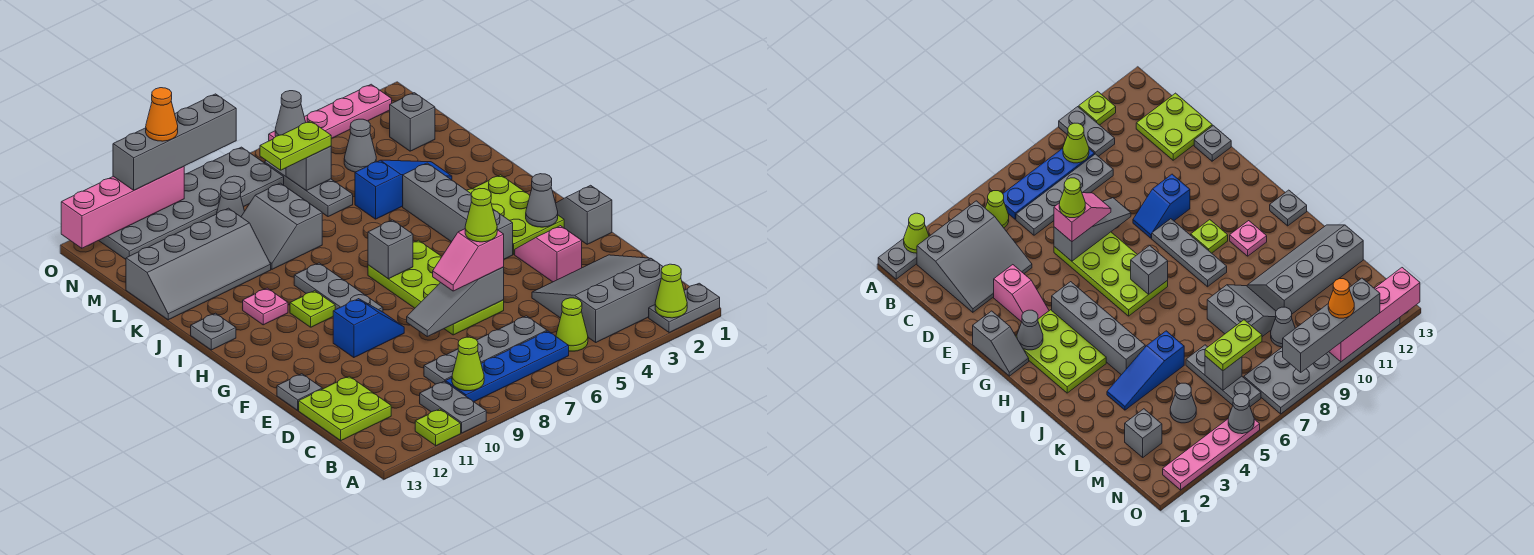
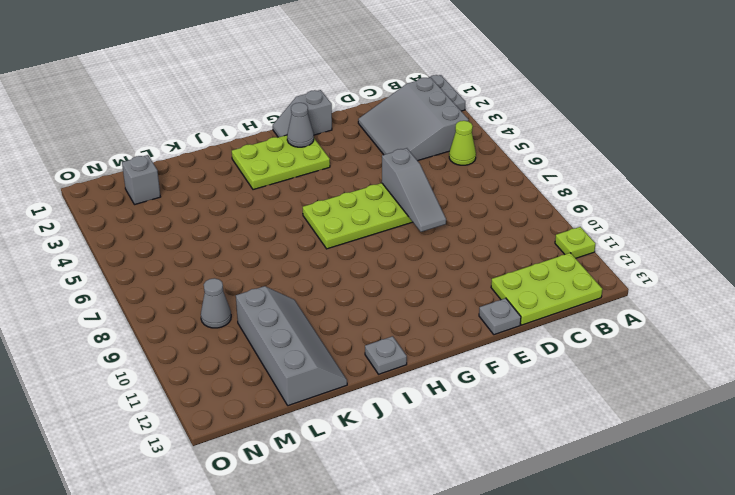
lime plate B12:D13 level 1 -> lime plate C12:D13 level 1
none -> grey plate A10:B10 level 1
none -> blue plate B6:B9 level 1
none -> grey plate C6:C9 level 1
none -> pink slope E3:F3 level 1 top E

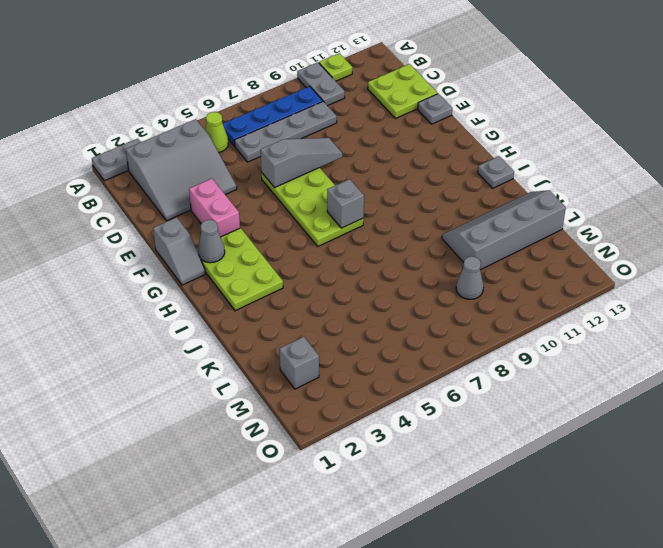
pink brick E3:F3 level 1 -> pink slope E3:F3 level 1 top E
none -> blue slope F9:F10 level 1 top 10
none -> grey brick G4:J4 level 1
none -> grey plate G9:I9 level 1
none -> lime plate H10 level 1

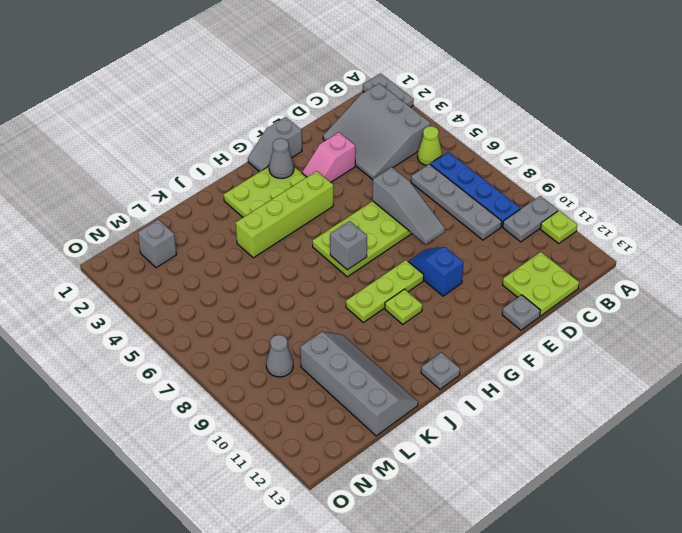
lime brick G4:J4 level 1 -> grey brick G4:J4 level 1
lime plate G9:I9 level 1 -> grey plate G9:I9 level 1
none -> pink plate I11 level 1
none -> blue slope K3:K5 level 1 top 5
none -> grey slope K8:L9 level 1 top 8
none -> grey plate L6:N6 level 1

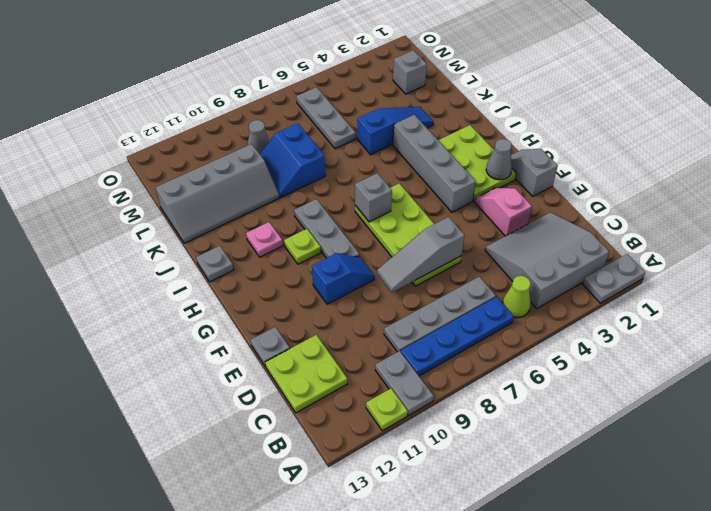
blue slope K8:L9 level 1 top 8 -> grey slope K8:L9 level 1 top 8
none -> grey cone M4 level 1
none -> grey plate N7:O12 level 1
none -> pink plate O2:O5 level 1
none -> lime cone A2 level 2

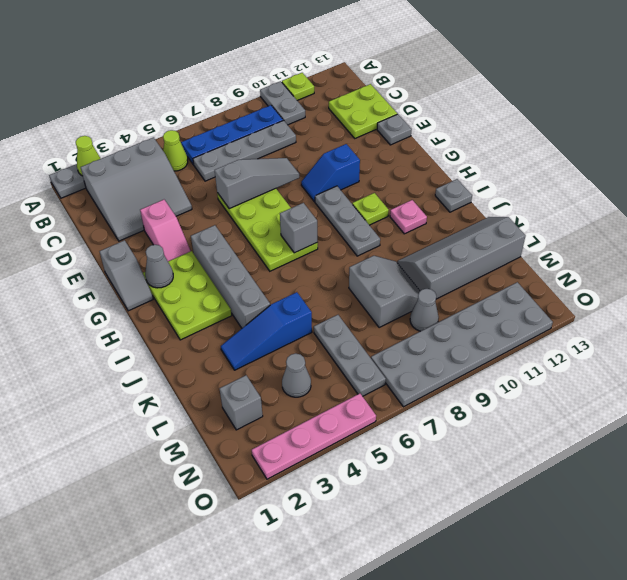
none -> lime cone B9 level 2
none -> grey brick M6 level 2
none -> grey cone O5 level 2
none -> pink brick O10:O13 level 2

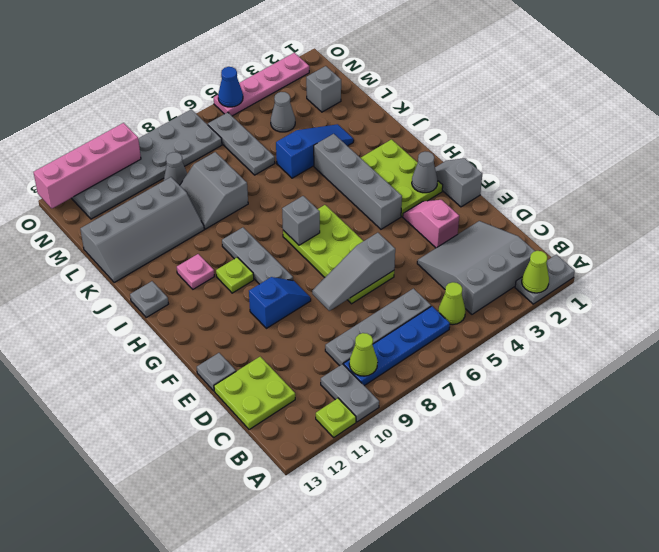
blue cone O5 level 2 -> grey cone O5 level 2
none -> grey brick M6 level 2
none -> pink slope E6:E7 level 3 top 6
none -> lime plate M6:M7 level 3
none -> grey brick O8:O11 level 3

